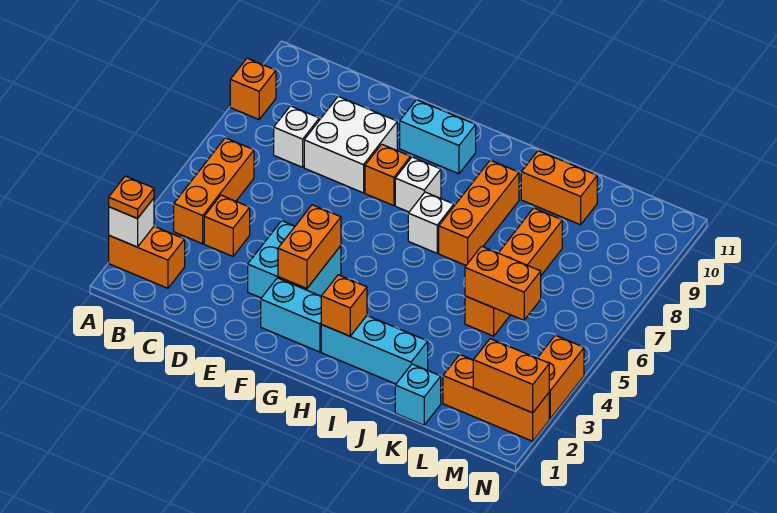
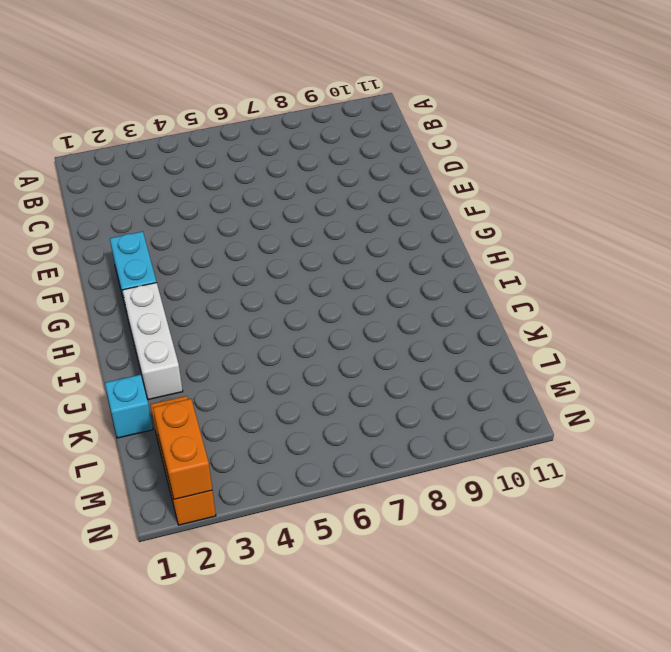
white brick H2:J2 level 1 -> cyan brick H2:J2 level 1
none -> orange brick A2:B2 level 1
none -> orange brick A9 level 1
none -> orange brick B4:B6 level 1

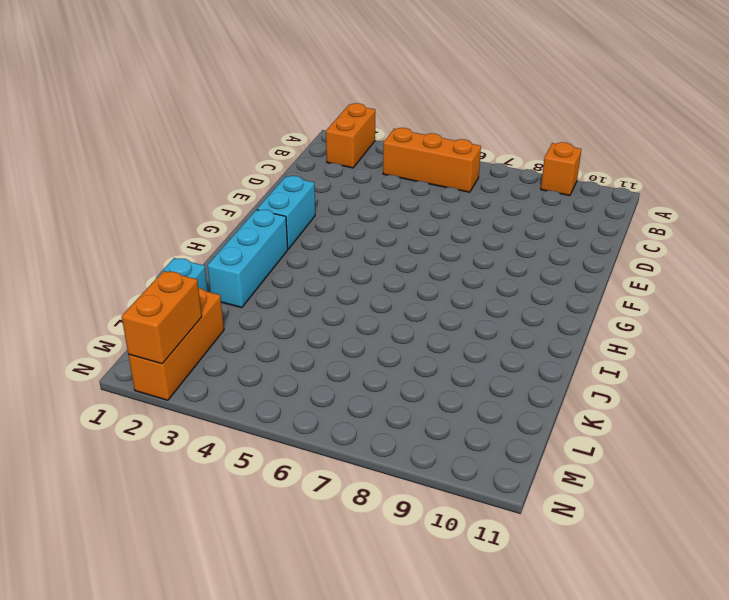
none -> orange brick C4 level 1
none -> white brick C8 level 1
none -> white brick D8:E9 level 1

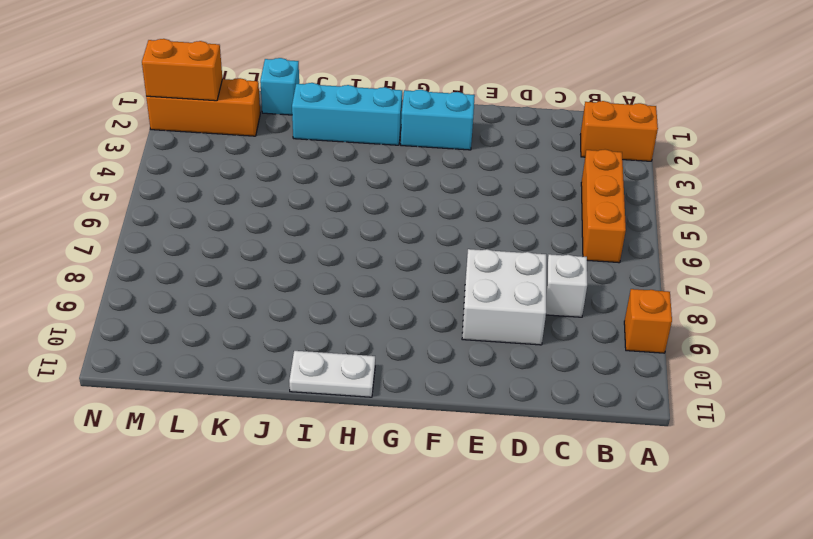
white plate H11:I11 level 1 -> none
none -> orange brick C4 level 1
none -> cyan brick E3:F4 level 1
none -> orange brick F8 level 1

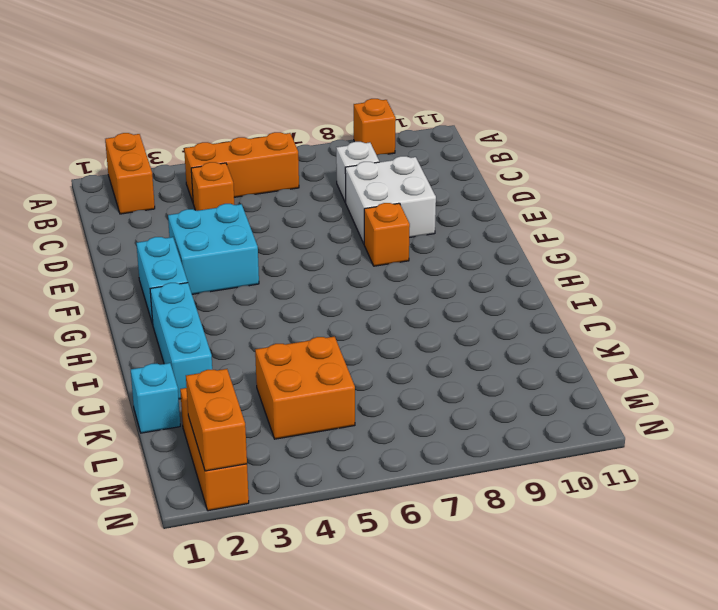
orange brick K4:L5 level 1 -> orange brick K5:K8 level 1
none -> cyan brick F10:G10 level 1
none -> white brick G8 level 1
none -> white brick H7 level 1

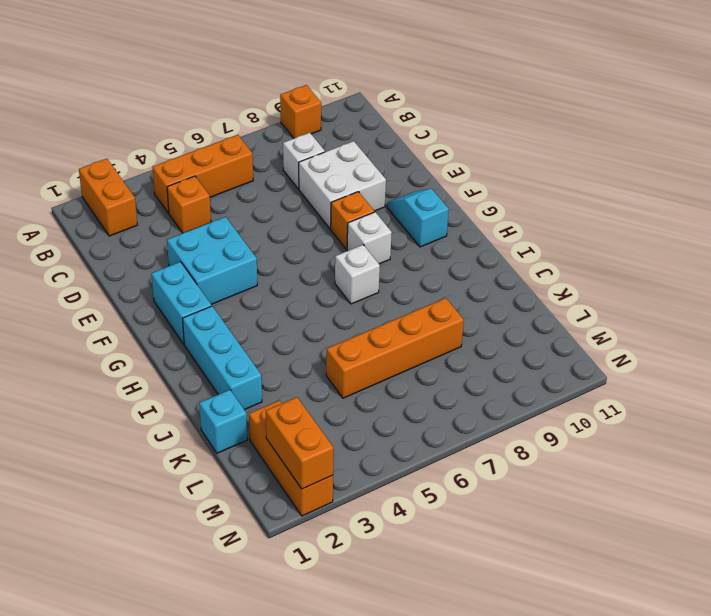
cyan slope F10:G10 level 1 top G -> cyan brick F10:G10 level 1
none -> orange brick I7:I9 level 1
none -> orange brick J10:K10 level 1
none -> orange brick N3:N4 level 1

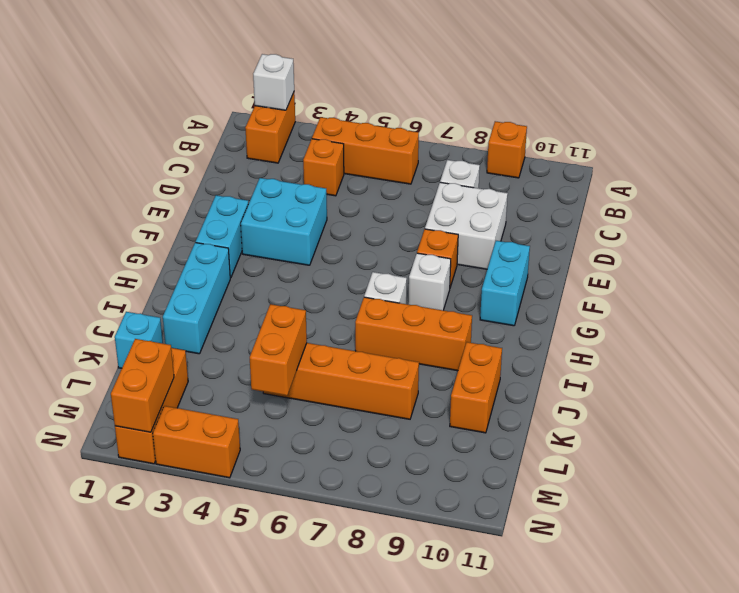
none -> orange brick F3:F4 level 2
none -> orange brick H2 level 2
none -> orange plate A2 level 3

